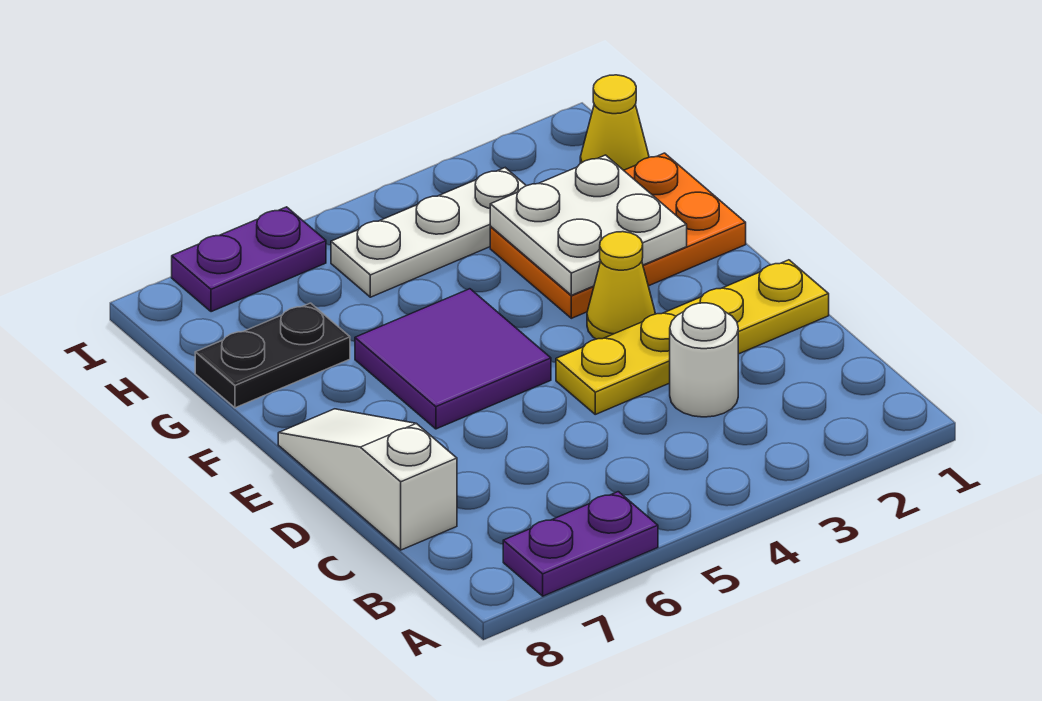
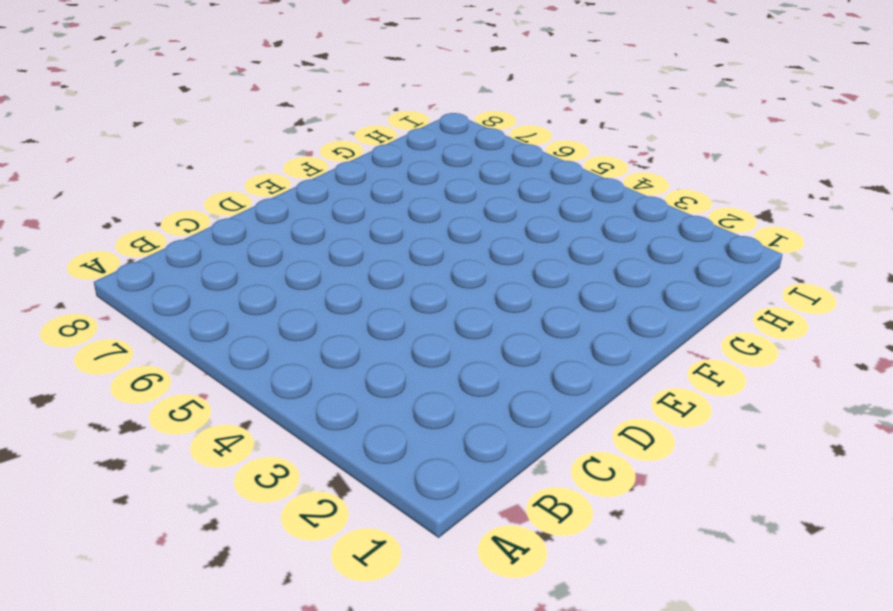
none -> purple plate A6:A7 level 1
none -> white round brick C3 level 1
none -> white slope C8:E8 level 1 top C

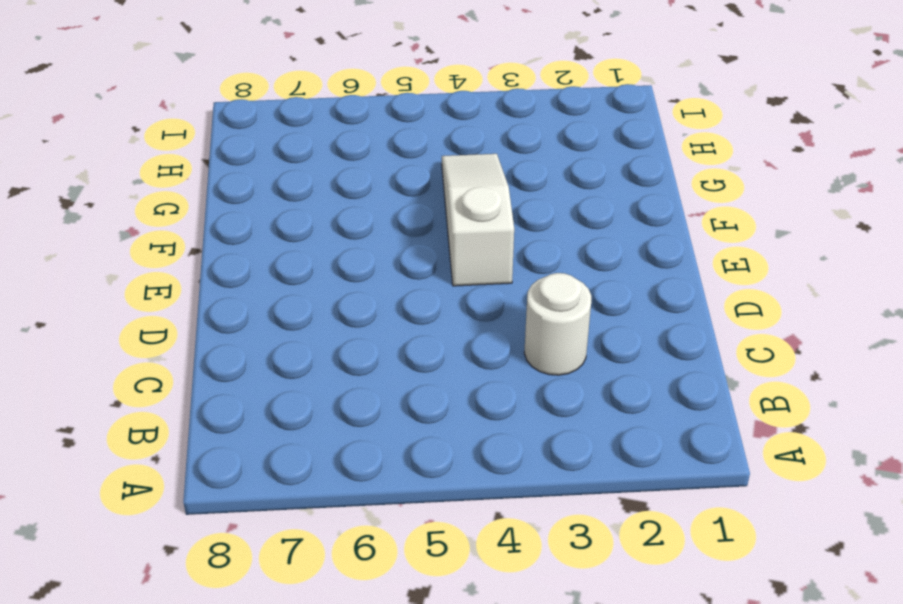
white slope E4:G4 level 1 top E -> white slope C8:E8 level 1 top C
none -> purple plate A6:A7 level 1
none -> yellow plate D1:D4 level 1
none -> yellow cone E3 level 1

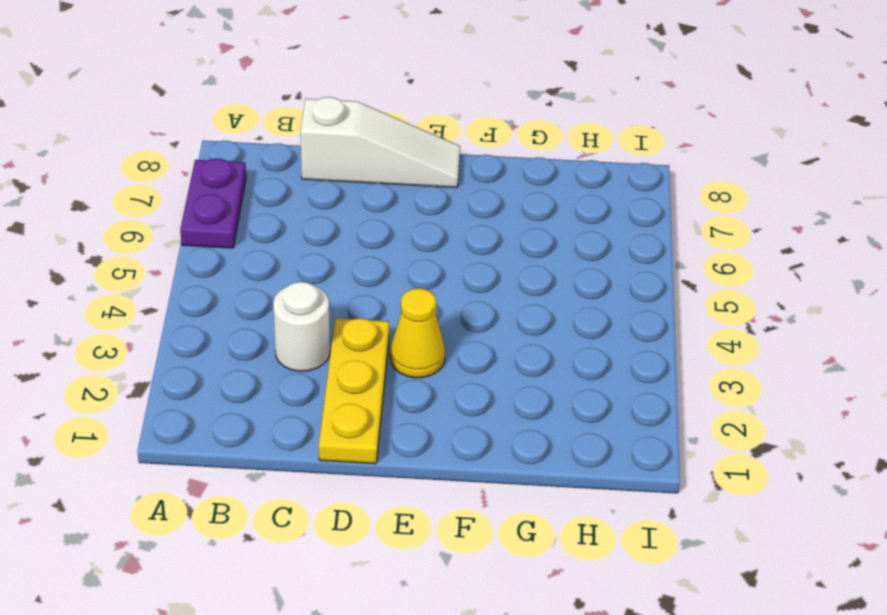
yellow plate D1:D3 level 1 -> yellow plate D1:D4 level 1
none -> purple tile E5:F6 level 1
none -> orange plate F1:G3 level 1
none -> black plate G7:G8 level 1

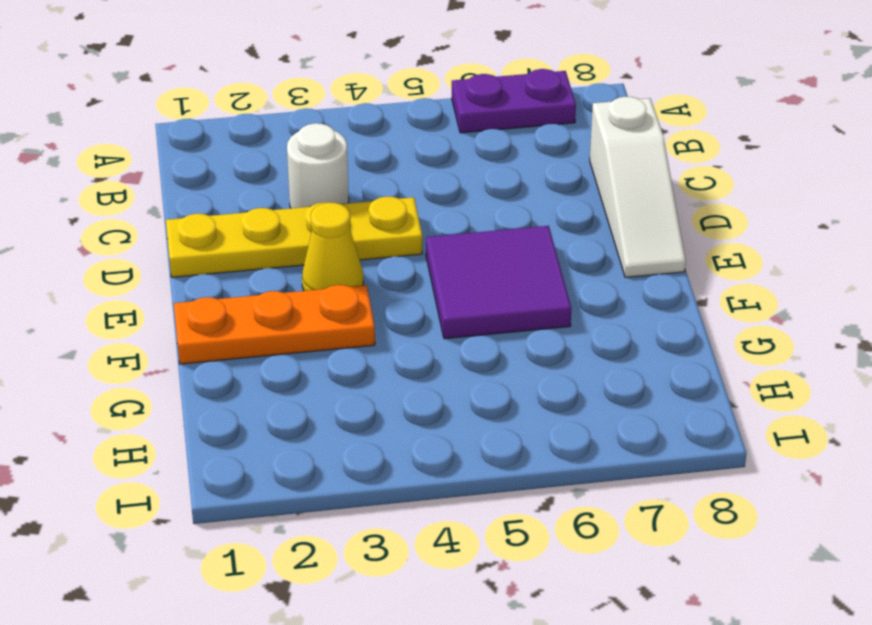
orange plate F1:F3 level 1 -> orange plate F1:G3 level 1
none -> black plate G7:G8 level 1
none -> yellow cone H1 level 1
none -> white plate H3:H5 level 1

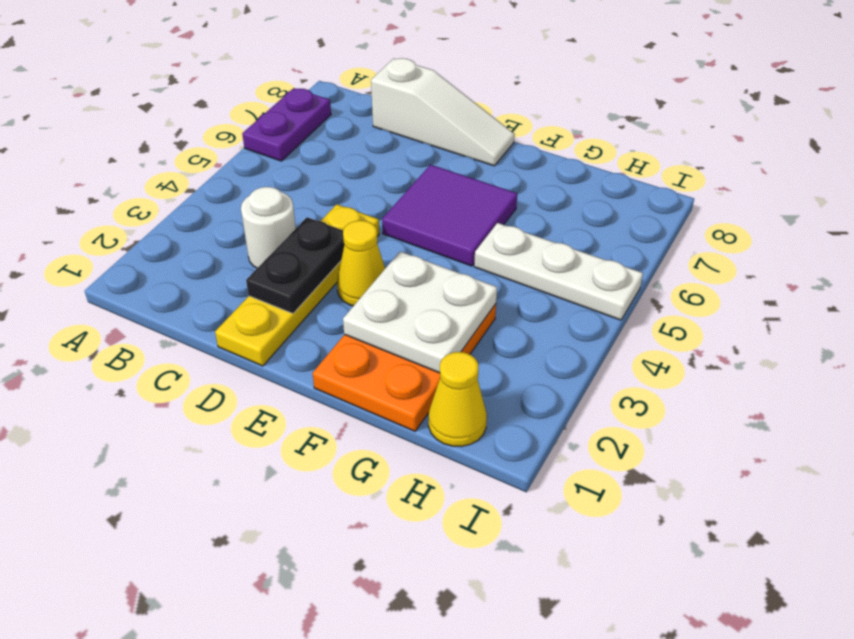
black plate D2:D3 level 2 -> black plate G7:G8 level 1
white plate G5:I5 level 1 -> white plate H3:H5 level 1
none -> purple plate I6:I7 level 1

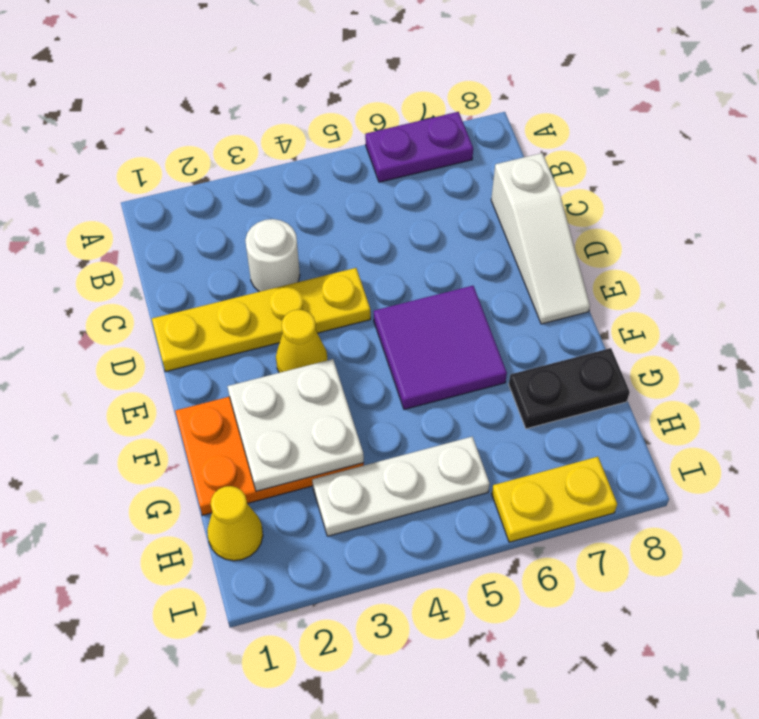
yellow plate I6:I7 level 1 -> purple plate I6:I7 level 1

